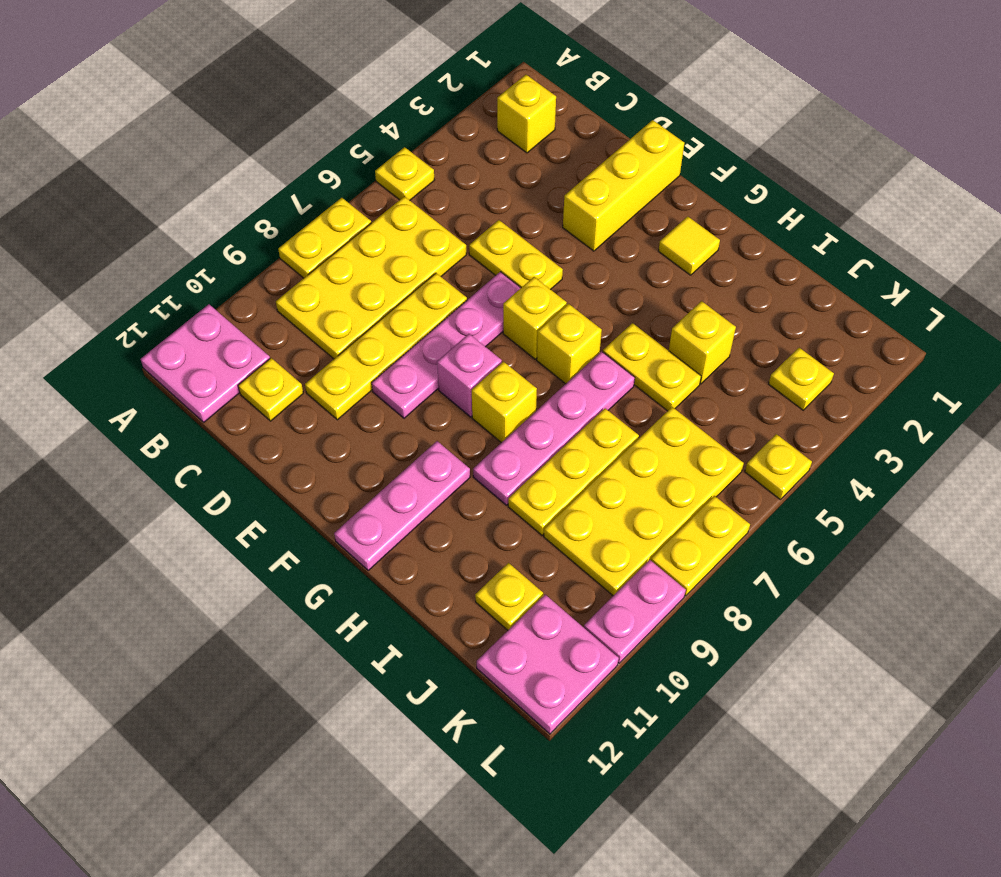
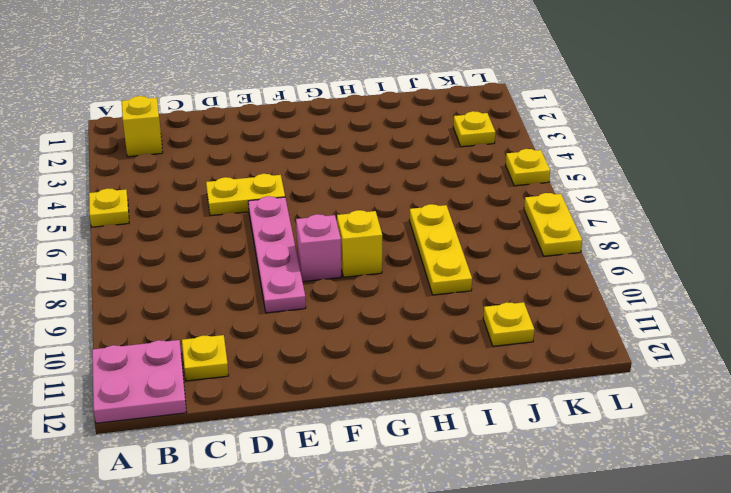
none -> yellow plate A7:A8 level 1
none -> yellow plate B6:C9 level 1
none -> yellow plate D7:D10 level 1

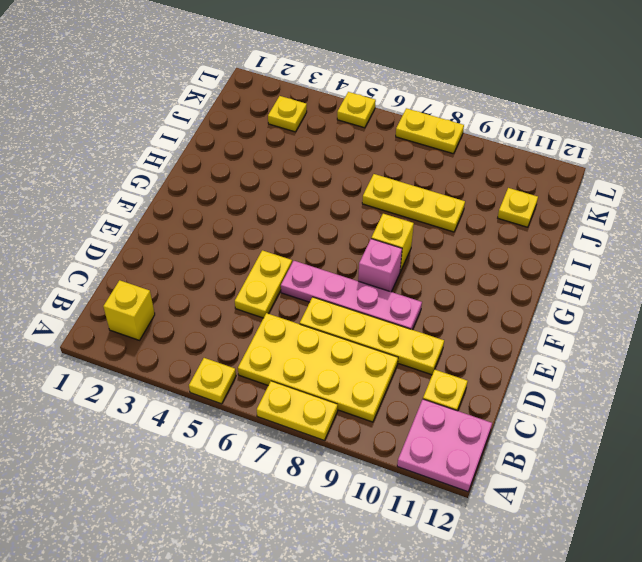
none -> yellow brick E1:E3 level 1
none -> yellow brick F6 level 1
none -> yellow tile G2 level 1

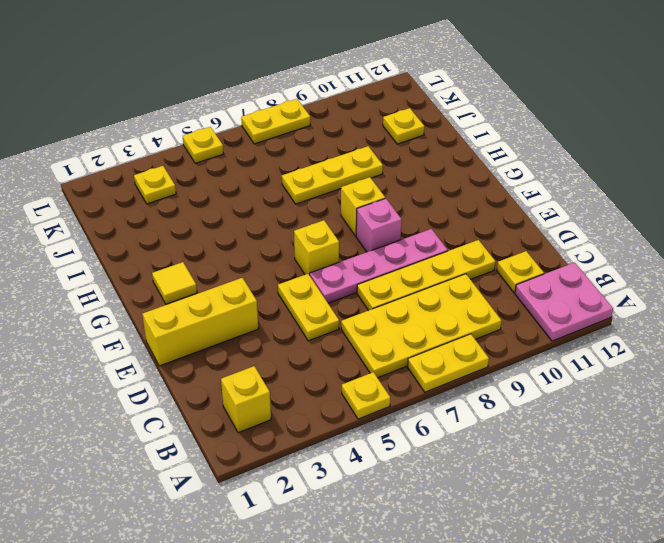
none -> yellow brick G6 level 1
none -> pink plate G10:G12 level 1
none -> yellow plate H5:I5 level 1

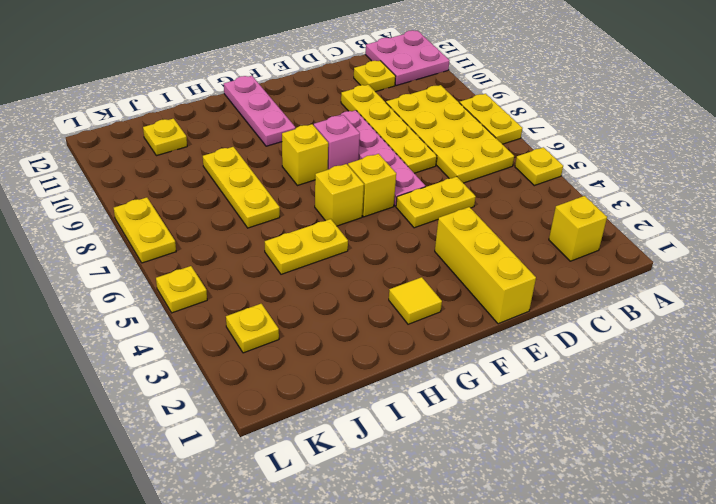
none -> pink plate H6:H9 level 1
none -> yellow brick I4 level 1
none -> yellow plate J6:K9 level 1

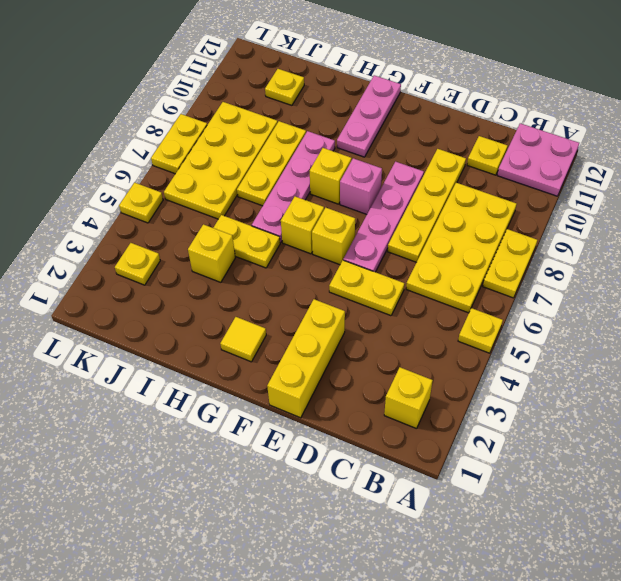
none -> pink plate K11:L12 level 1
none -> pink plate L9:L10 level 1

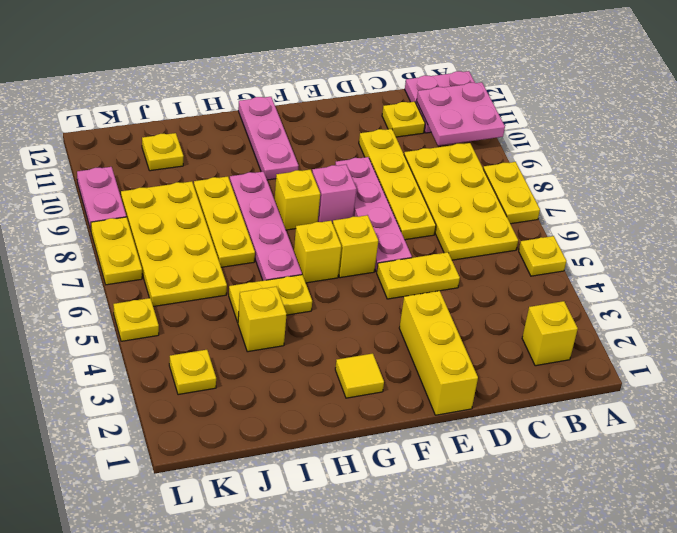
pink plate A10:B11 level 2 -> pink plate K11:L12 level 1

